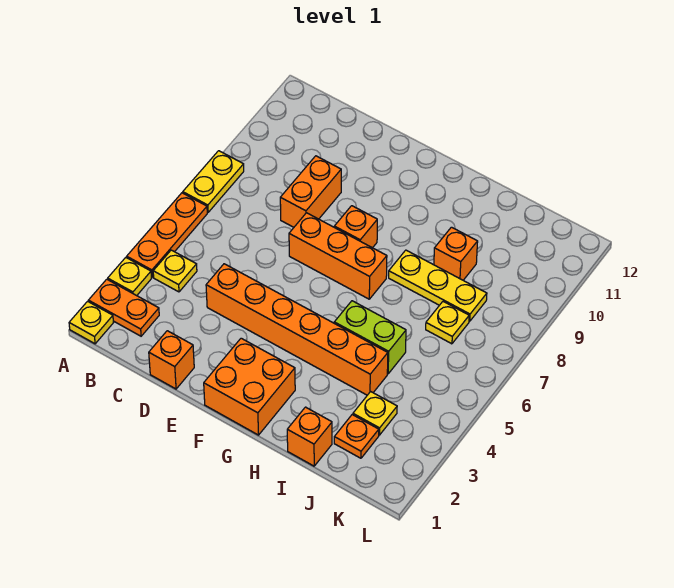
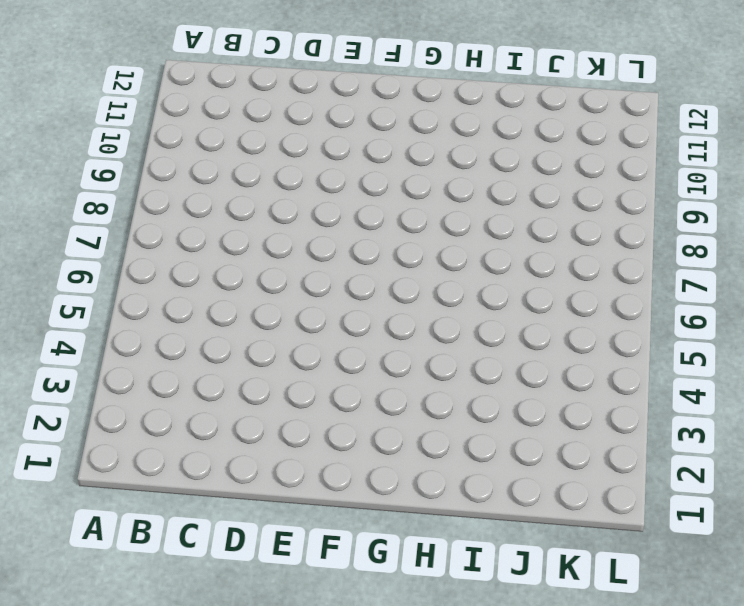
none -> yellow plate A1 level 1
none -> orange plate A2:B2 level 1
none -> yellow plate A3 level 1

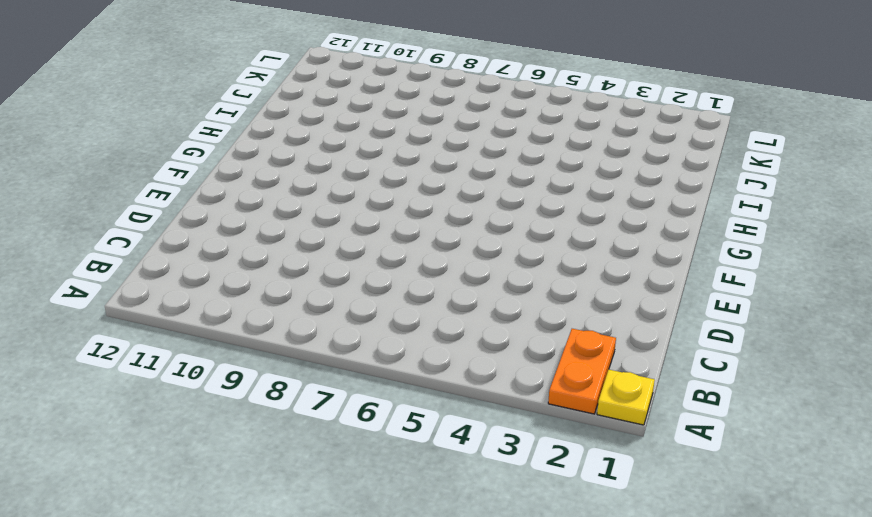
none -> yellow plate A3 level 1
none -> orange plate A4:A6 level 1
none -> yellow plate A7:A8 level 1

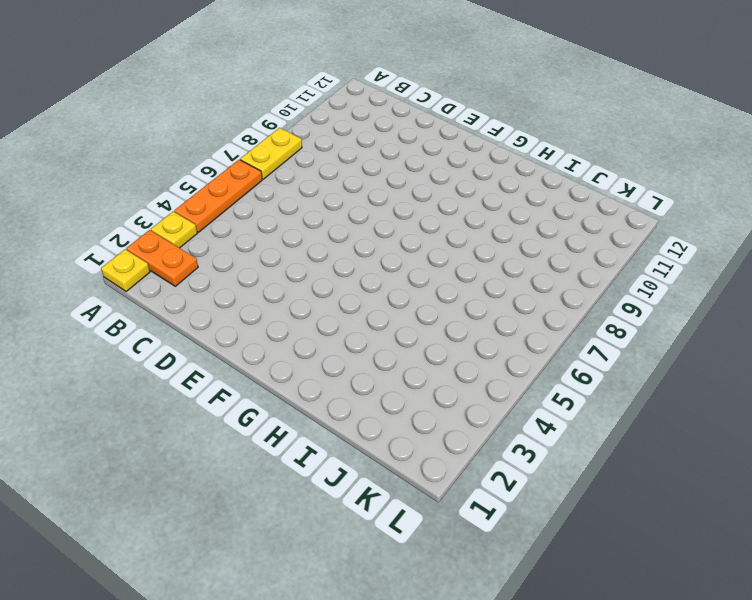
none -> yellow plate B4 level 1
none -> orange brick D1 level 1
none -> orange brick D4:I4 level 1

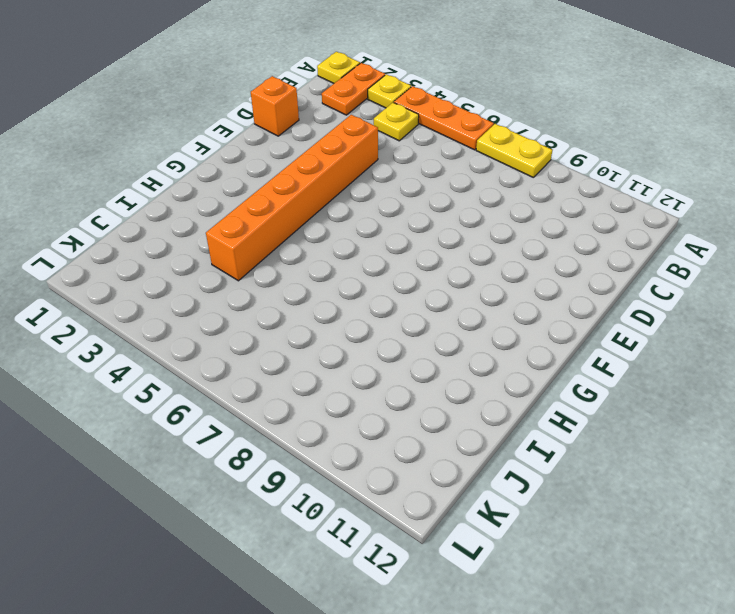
none -> orange brick D8:D9 level 1
none -> orange brick E7:G7 level 1
none -> orange brick F1:G2 level 1

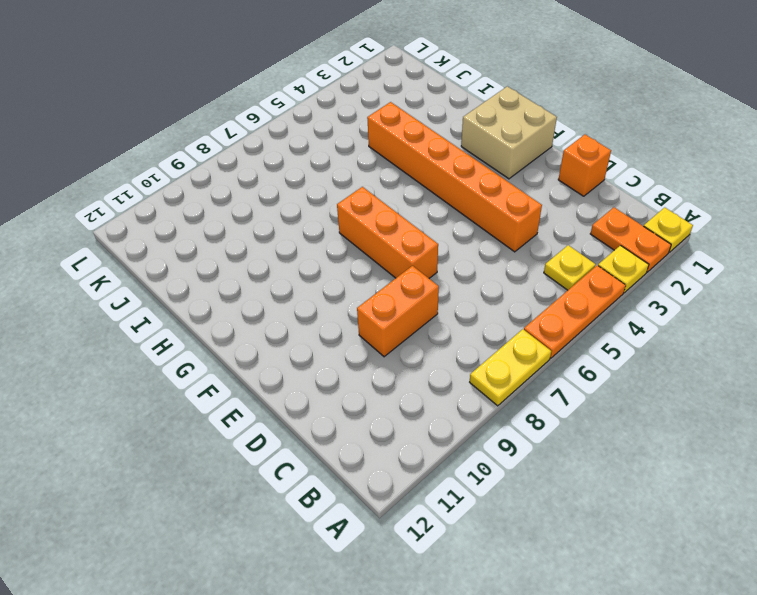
tan brick F1:G2 level 1 -> orange brick F1:G2 level 1
none -> orange brick F8 level 1
none -> lime brick H5:I5 level 1
none -> yellow plate H8:J8 level 1

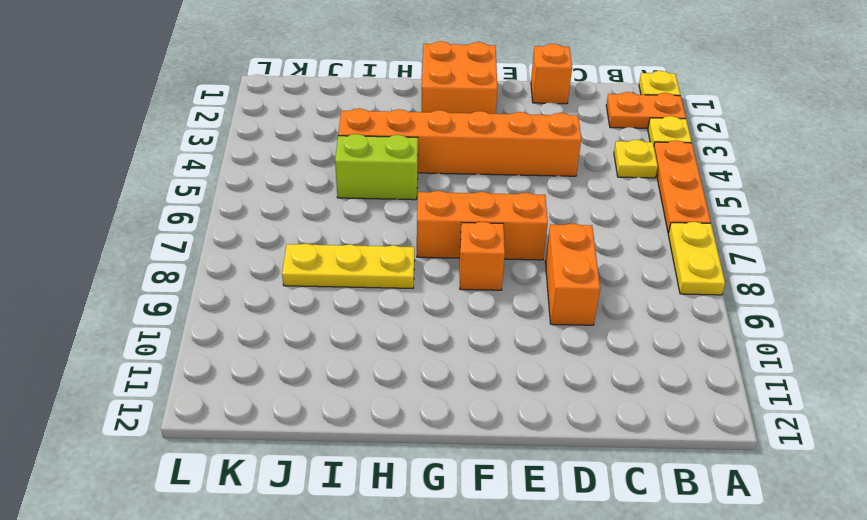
none -> orange brick I1 level 1
none -> orange brick I9 level 1
none -> orange plate J2 level 1

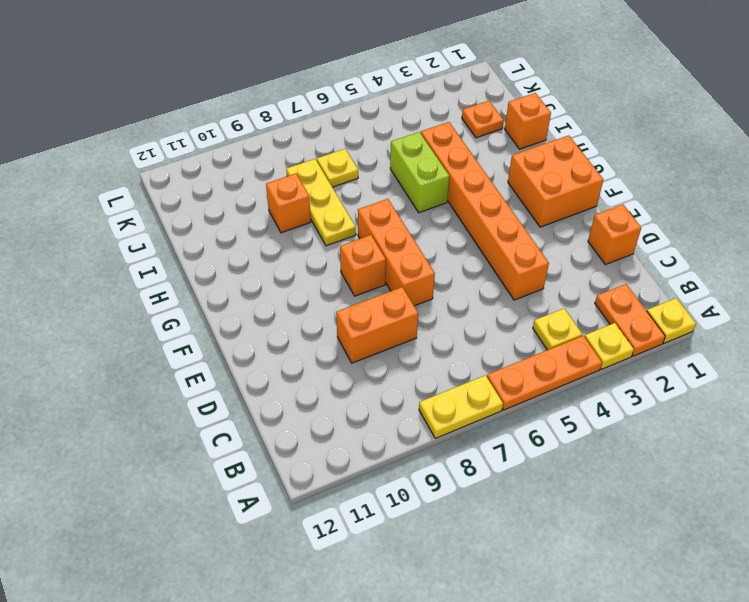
none -> yellow plate J3 level 1

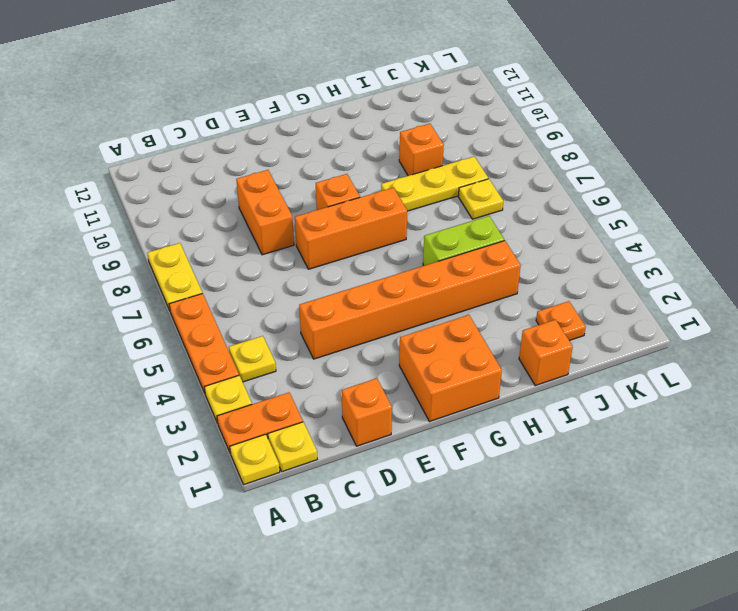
yellow plate B1 level 1 -> yellow plate J3 level 1

